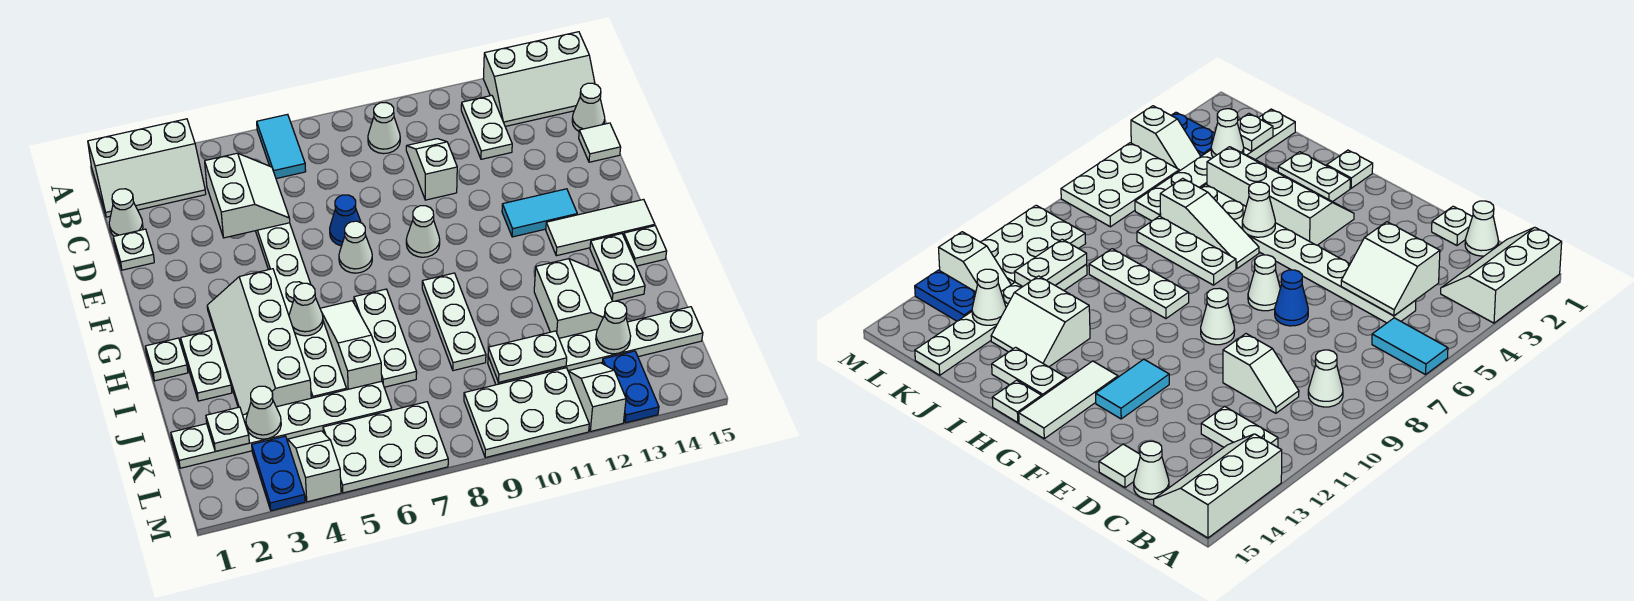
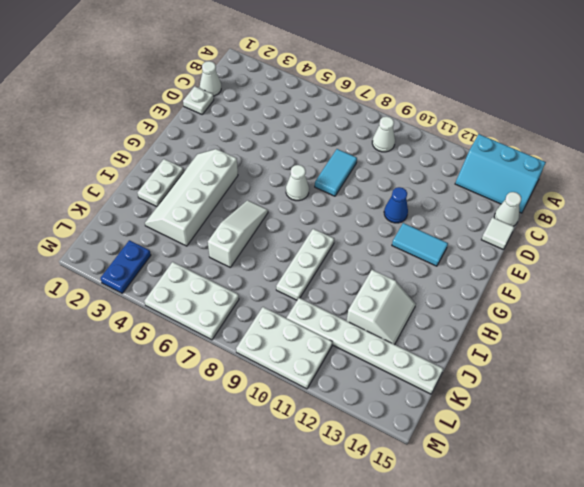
cyan slope A13:B15 level 1 top A -> white slope A13:B15 level 1 top A
cyan tile D8:E8 level 1 -> cyan tile A6:B6 level 1
blue cone E11 level 1 -> blue cone E7 level 1
none -> white slope A1:B3 level 1 top A
none -> white plate B12:C12 level 1
none -> white plate C5:J5 level 1
none -> white slope C10:D10 level 1 top D

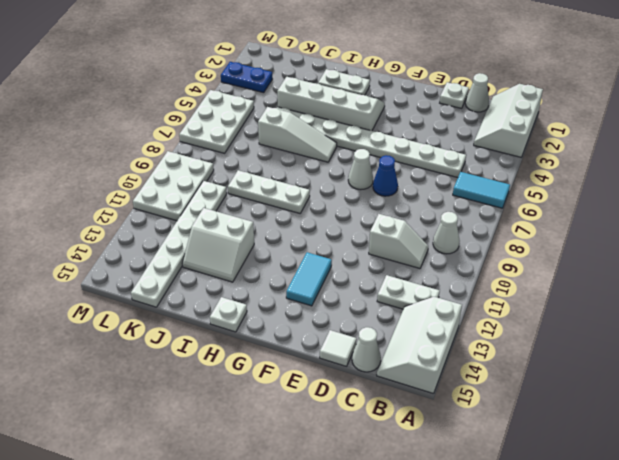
none -> white cone F9 level 1
none -> white tile G13:G15 level 1
none -> white plate H1 level 1
none -> white plate H7:J7 level 1

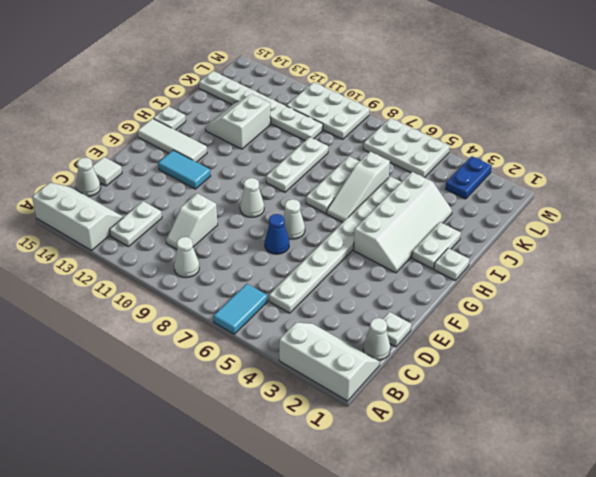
none -> white plate H14:I14 level 1
none -> white plate K1:K6 level 1
none -> white slope L4:M4 level 1 top M
none -> white slope L12:M12 level 1 top M

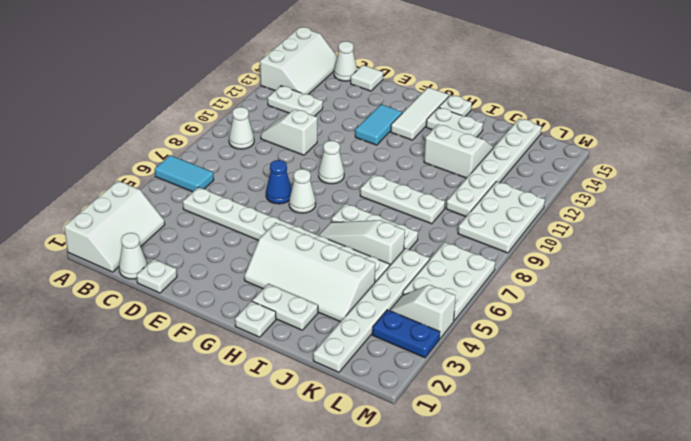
none -> white slope L12:M12 level 1 top M
none -> blue plate L13:M13 level 1
none -> white slope C4:D5 level 2 top 4
none -> white cone H5 level 2

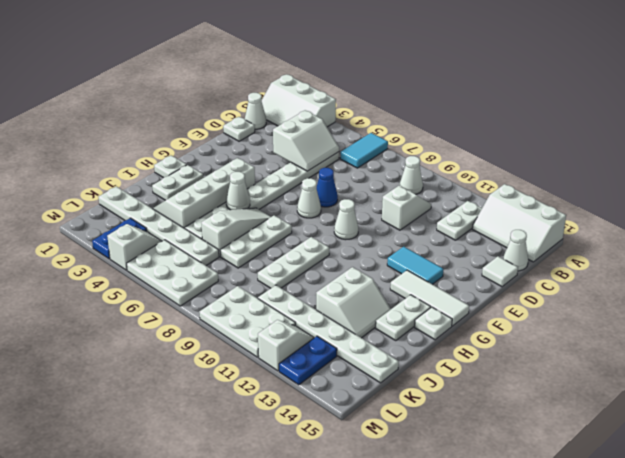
none -> white plate K2 level 2
none -> white cone K3 level 2
none -> white plate K10:K11 level 2
none -> white cone K13 level 2

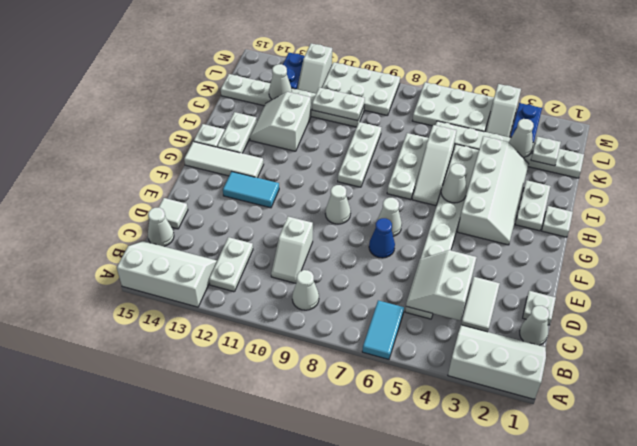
white tile C3:D3 level 1 -> none

